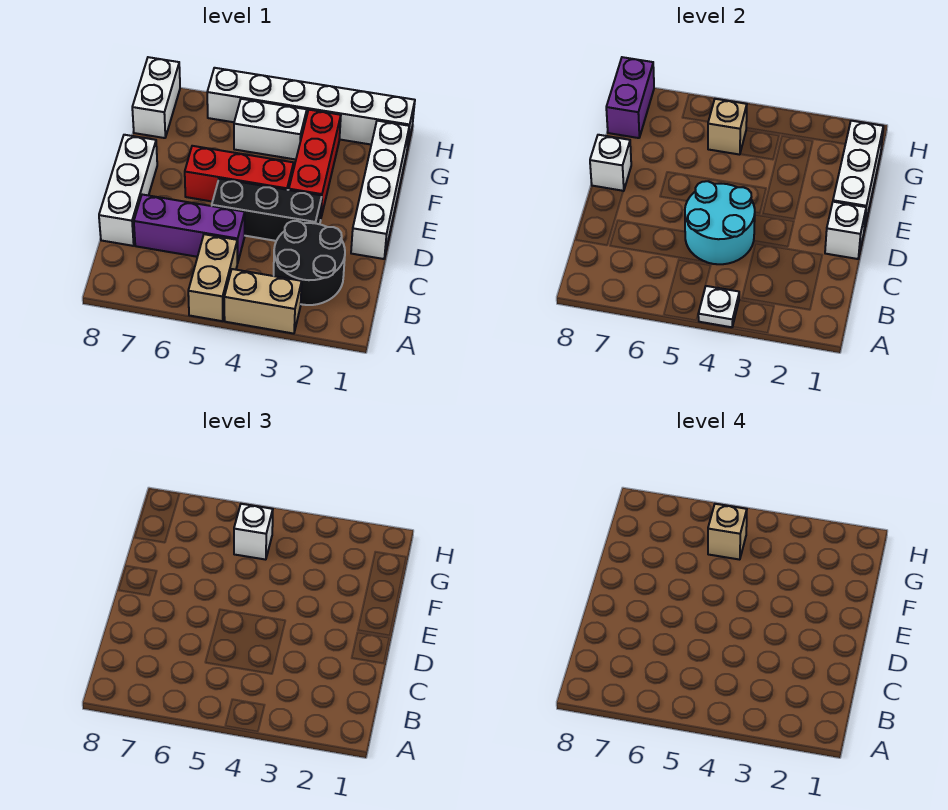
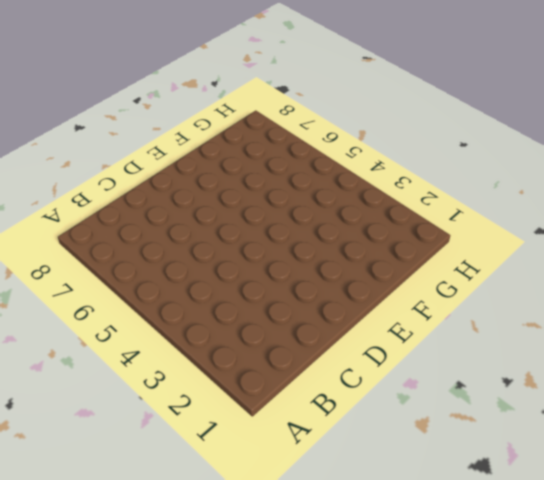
none -> tan brick A3:A4 level 1
none -> tan brick A5:B5 level 1
none -> black round brick B2:C3 level 1

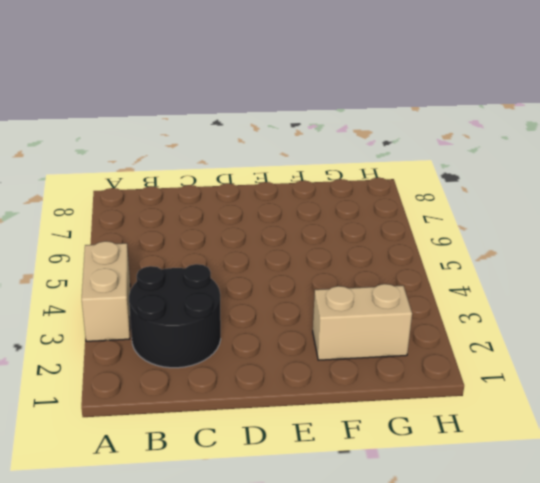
tan brick F2:G2 level 1 -> tan brick A5:B5 level 1
none -> purple brick C5:C7 level 1
none -> white brick C8:E8 level 1
none -> white brick D1:G1 level 1

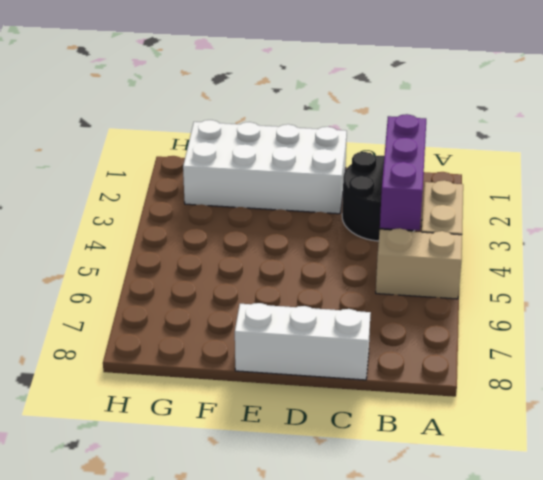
purple brick B2:B4 level 2 -> purple brick C5:C7 level 1
white brick D1:G2 level 1 -> white brick D1:G1 level 1
none -> black brick D3:D5 level 1
none -> red brick E3:G3 level 1
none -> red brick E4:E6 level 1

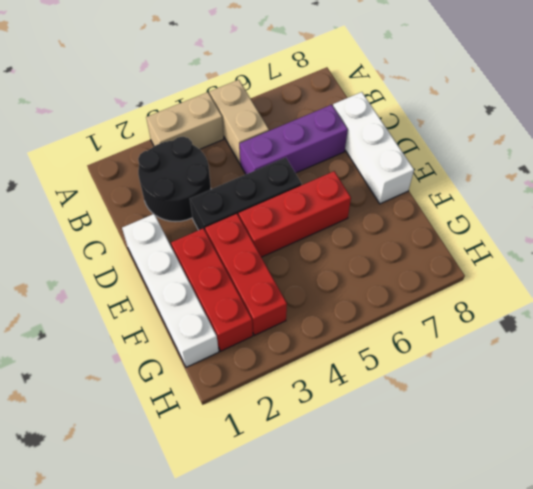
red brick E2:G2 level 1 -> none
none -> white brick G4:G5 level 1
none -> white brick G8:H8 level 1
none -> white brick H1:H6 level 1

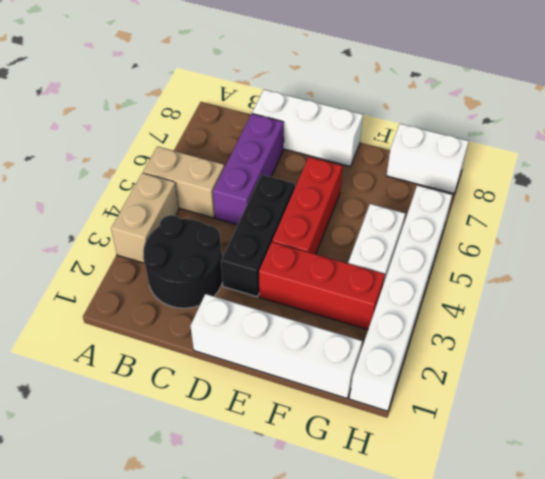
none -> white plate A4 level 2
none -> cyan round brick C4:D5 level 2
none -> white brick D1 level 2

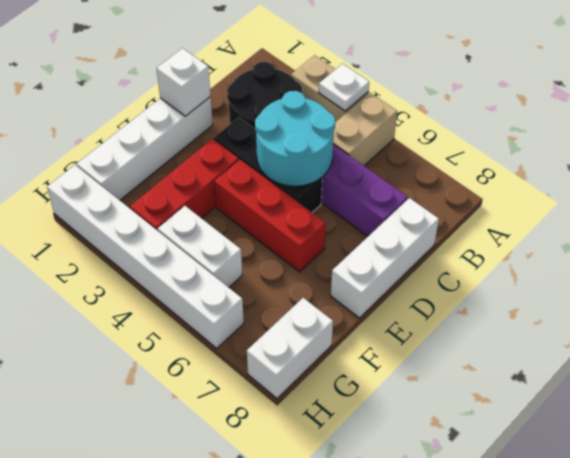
none -> white brick E1:G1 level 2
none -> white brick E8 level 2
none -> tan brick G5 level 2

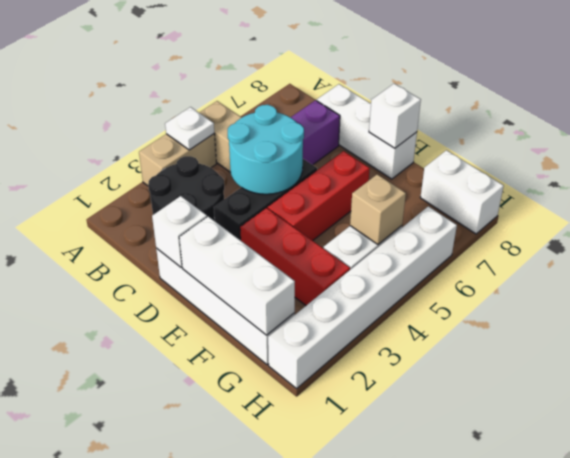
none -> purple brick G8:H8 level 2
none -> white brick G5 level 3
none -> tan brick G5 level 4

